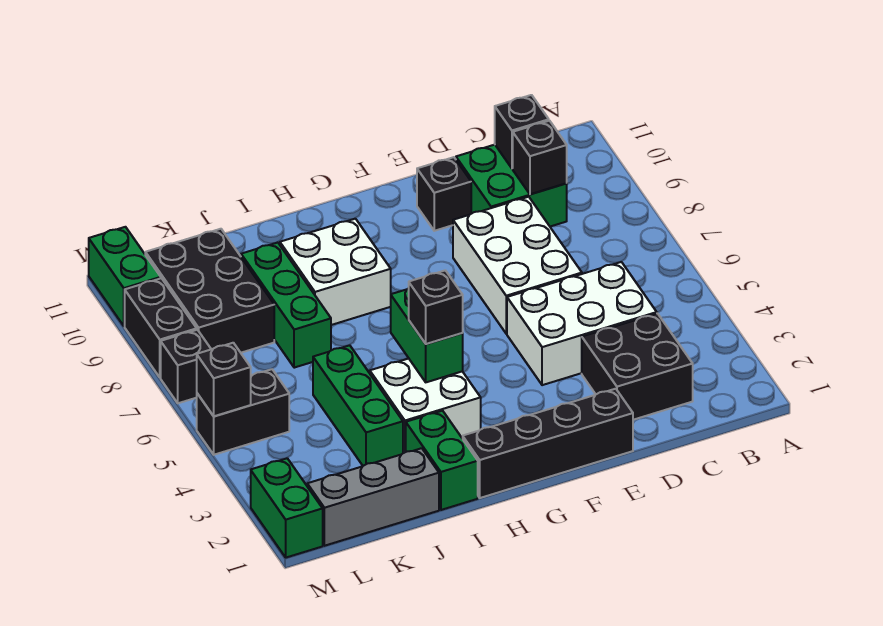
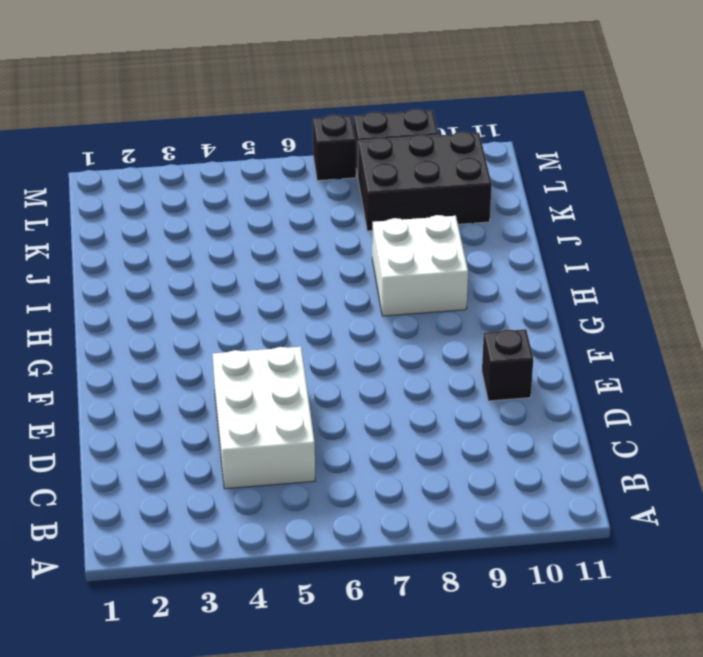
none -> black brick C2:D3 level 1
none -> green brick C9:D10 level 1
none -> white brick D6:E8 level 1

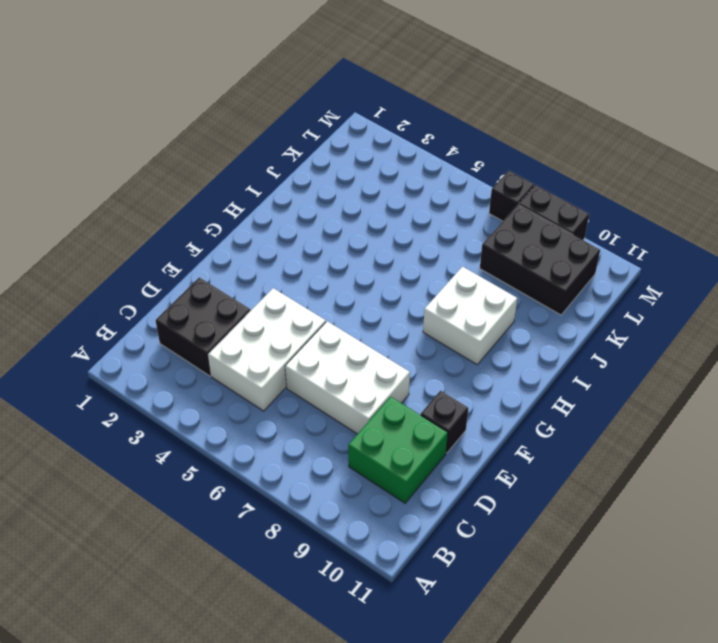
none -> black brick E1:H1 level 1
none -> white brick H3:I4 level 1
none -> green brick I1:I2 level 1

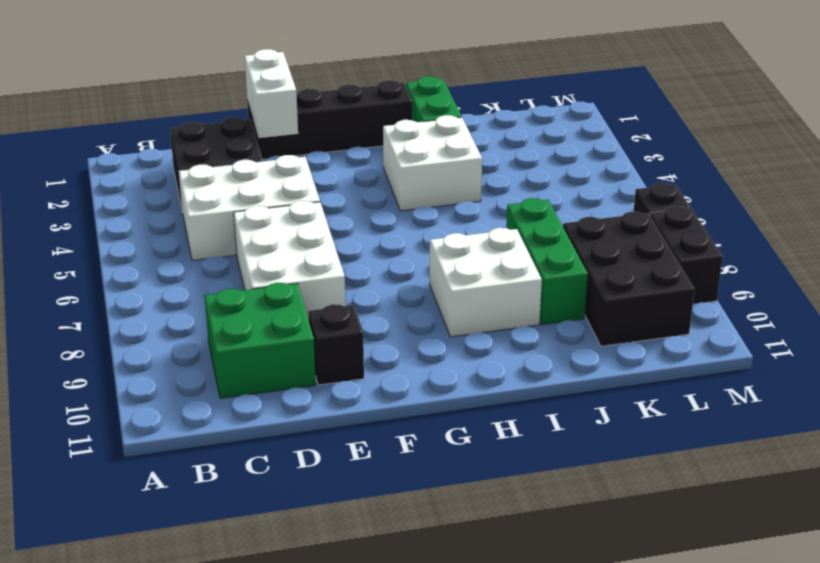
white brick E1:E2 level 2 -> none
none -> grey brick J1:L1 level 1
none -> green brick J3:J5 level 1
none -> black brick L5:M5 level 1

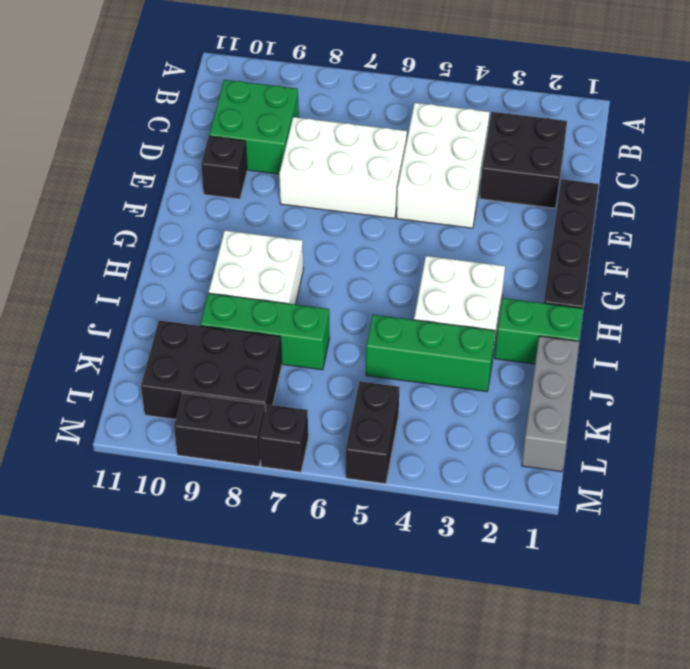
none -> green brick M1:M2 level 1
none -> green brick M10:M11 level 1
none -> black brick C9 level 2

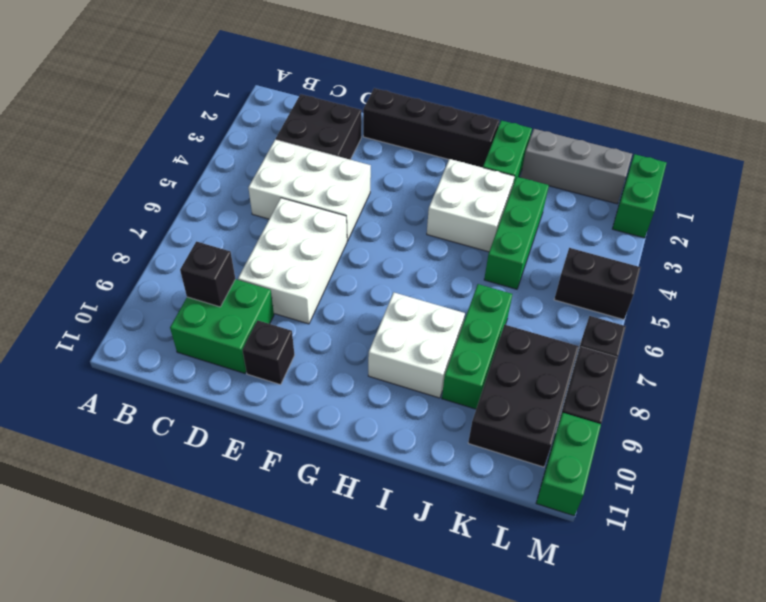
none -> black brick C10 level 2
none -> green brick H4:H5 level 2
none -> black brick M5 level 2

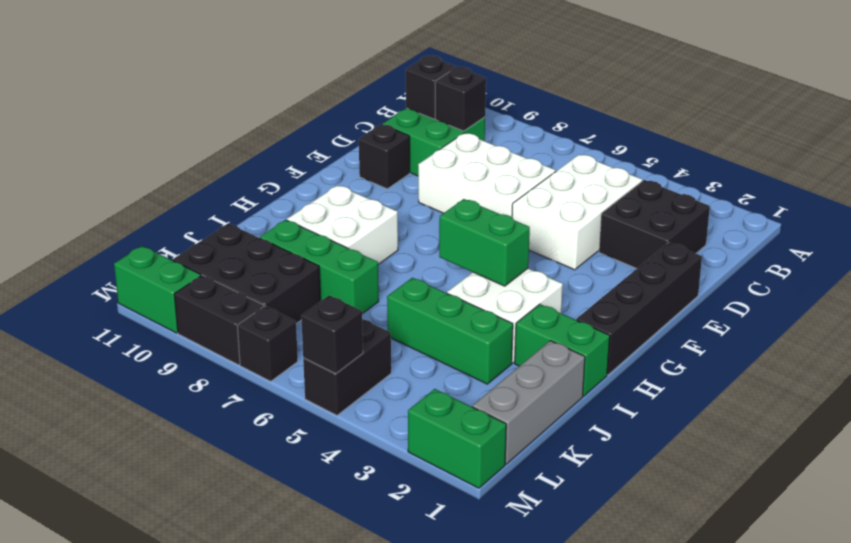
none -> black brick H4 level 3

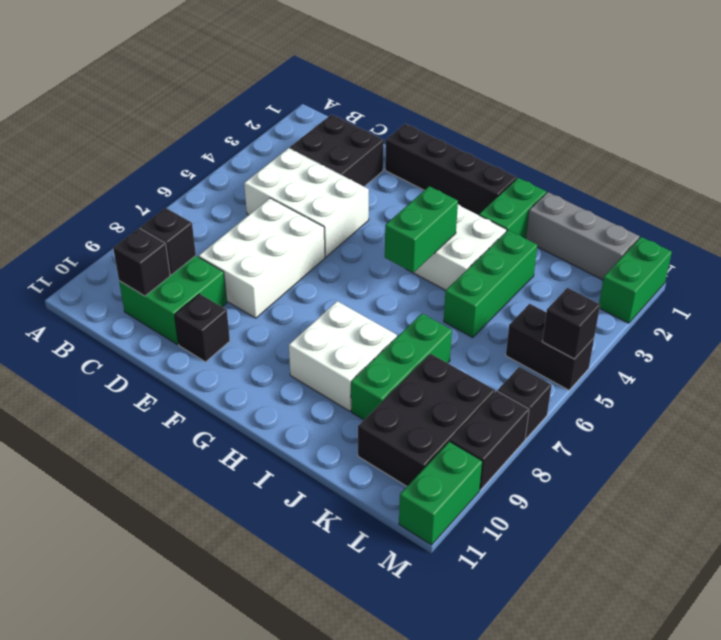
none -> black brick H4 level 3

